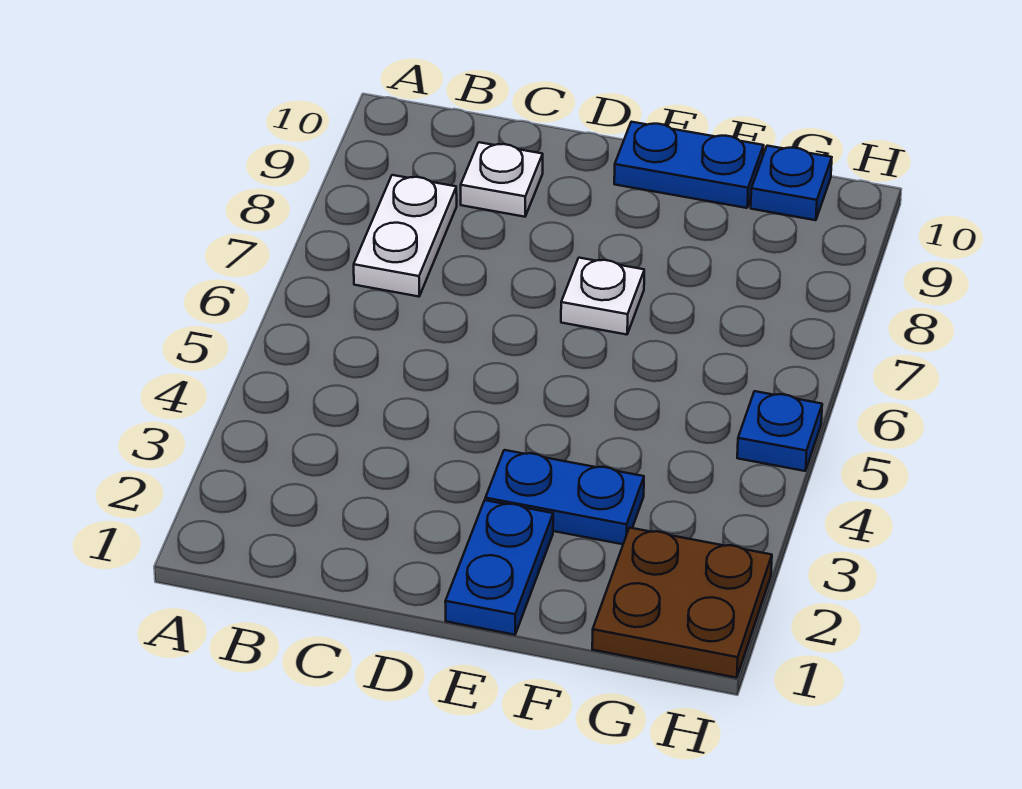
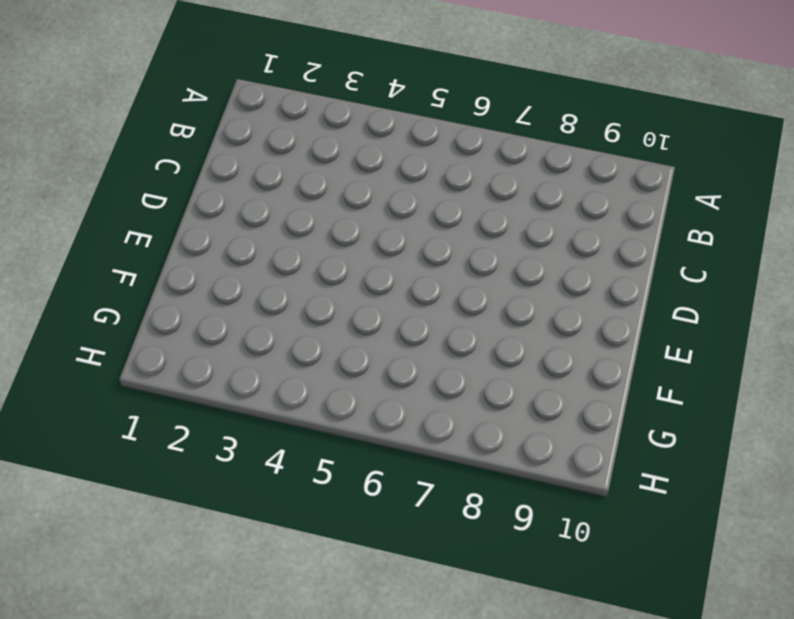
none -> white plate B7:B8 level 1
none -> white plate C9 level 1

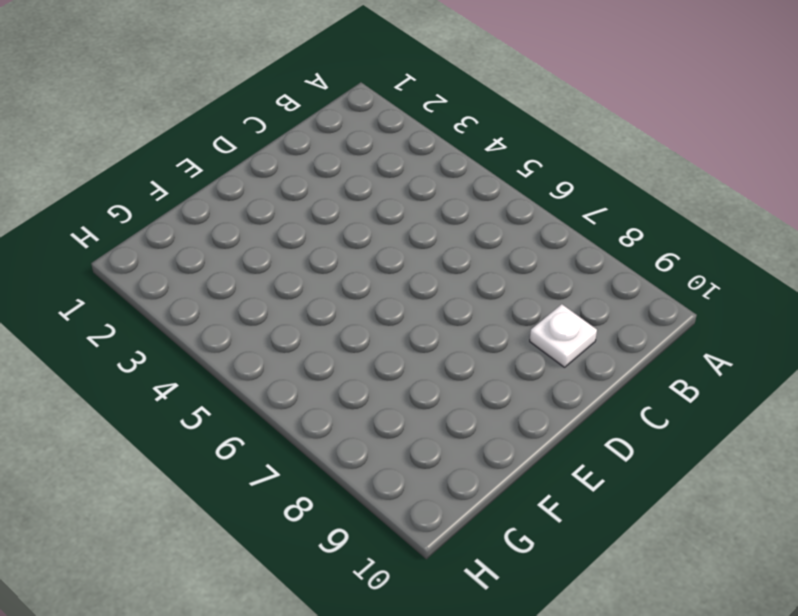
none -> white plate B7:B8 level 1
none -> blue plate E1:E2 level 1

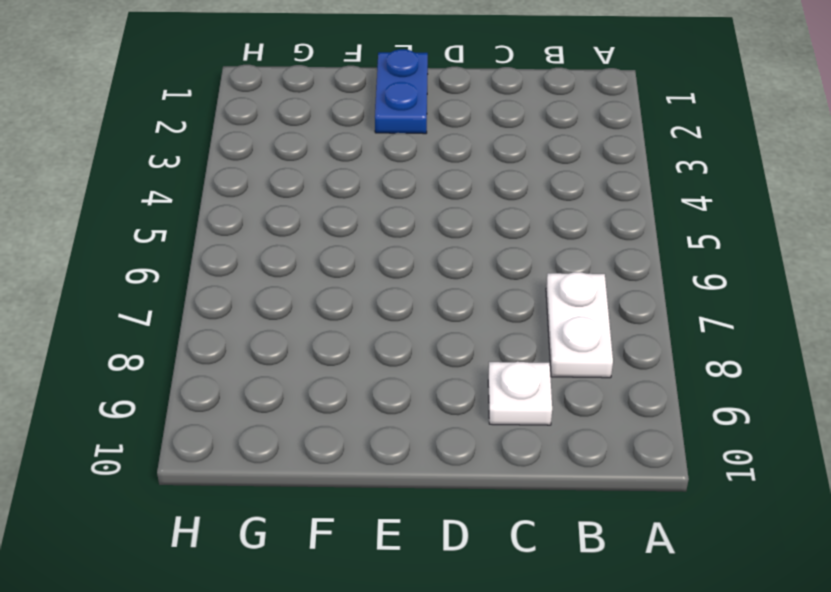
none -> blue plate E3:F3 level 1
none -> white plate E7 level 1

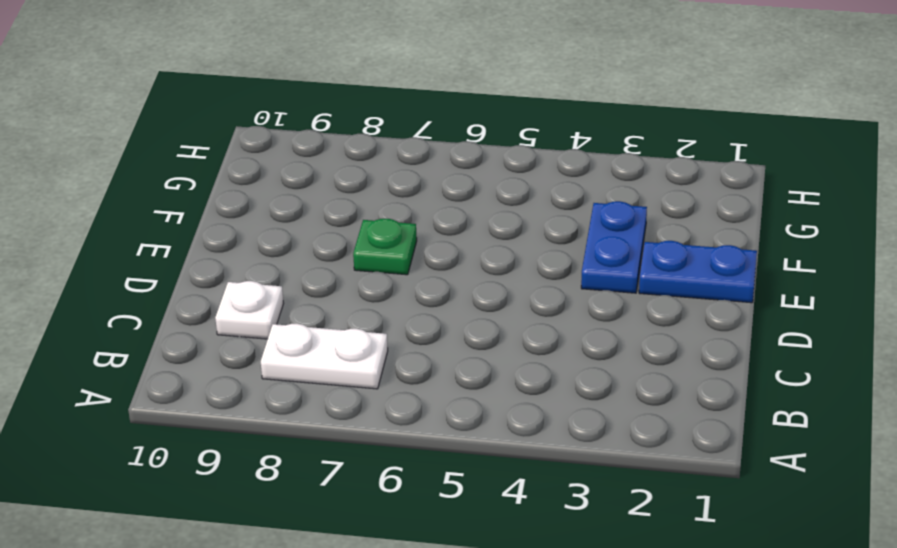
green plate E7 level 1 -> white plate E7 level 1
none -> blue plate E10:F10 level 1
none -> brown plate G1:H2 level 1

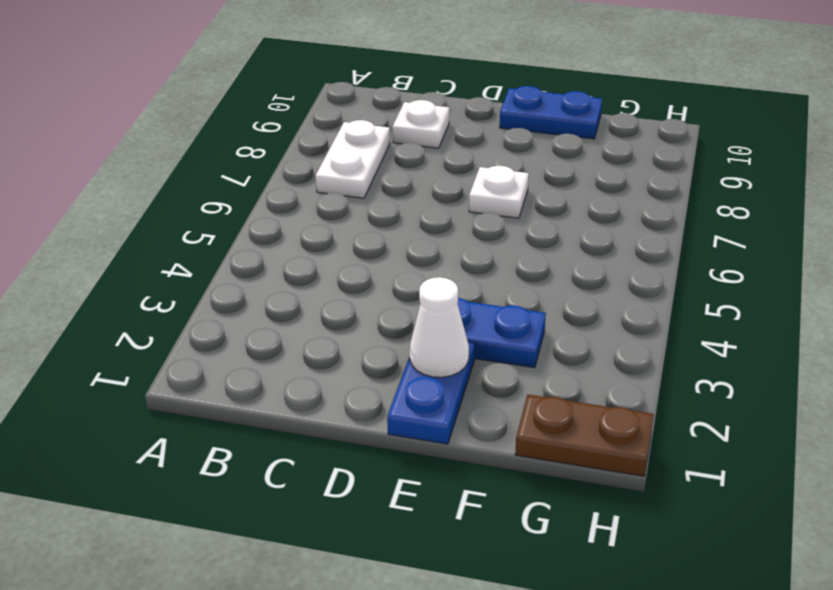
white cone E2 level 2 -> none
brown plate G1:H1 level 1 -> brown plate G1:H2 level 1
none -> blue plate G10 level 1
none -> blue plate H5 level 1

